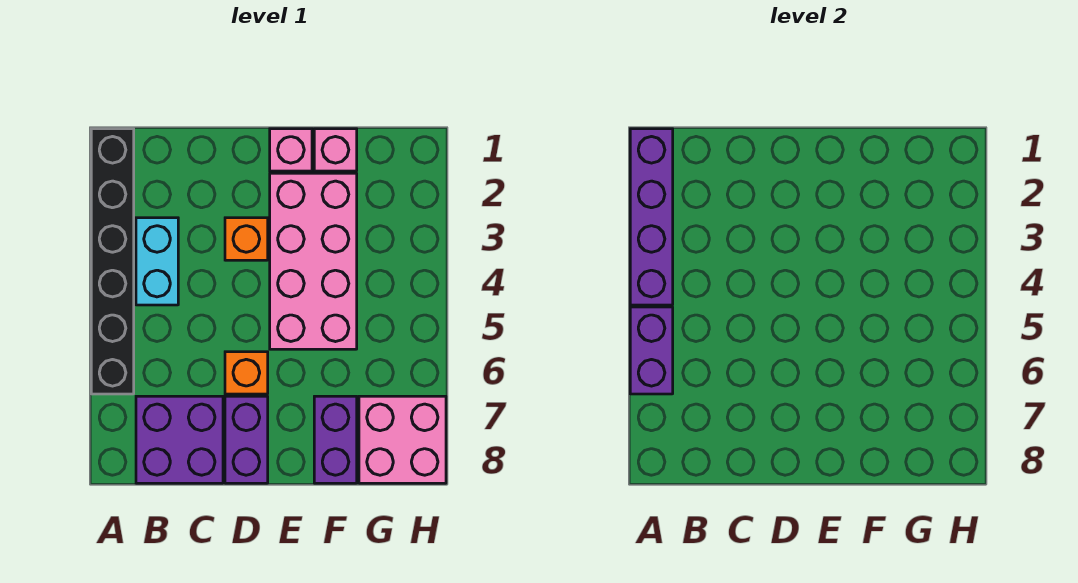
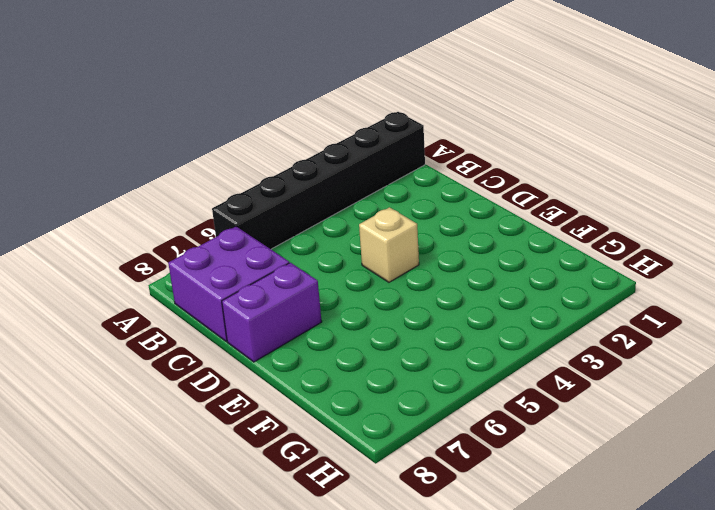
tan brick D4 level 1 -> none
none -> cyan brick B3:B4 level 1
none -> orange brick D3 level 1
none -> orange brick D6 level 1

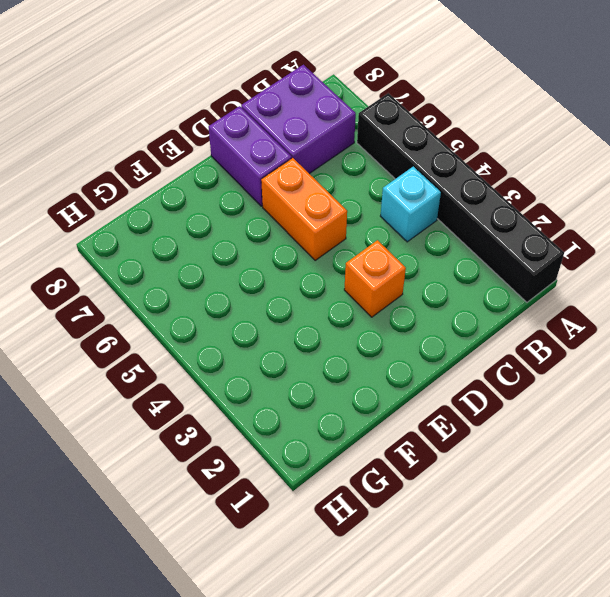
cyan brick B4 level 1 -> cyan brick B3:B4 level 1
orange brick D5:D6 level 1 -> orange brick D6 level 1
none -> pink brick E1 level 1
none -> pink brick E2:F5 level 1
none -> pink brick F1 level 1

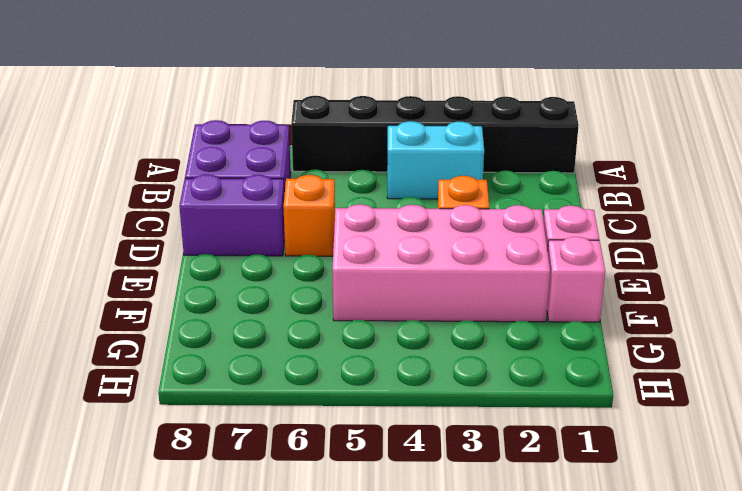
none -> purple brick F7:F8 level 1
none -> pink brick G7:H8 level 1
none -> purple brick A1:A4 level 2

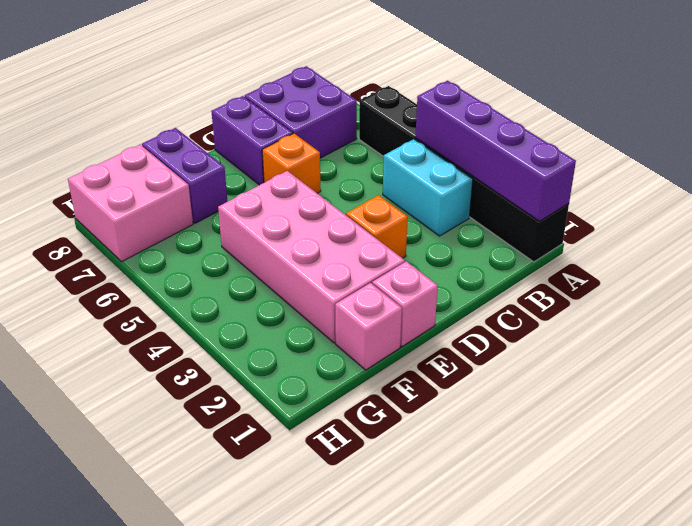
none -> purple brick A5:A6 level 2

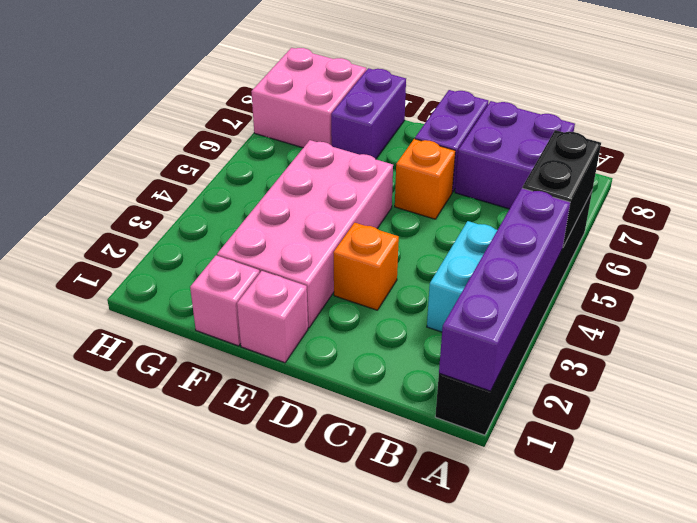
black brick A5:A6 level 2 -> purple brick A5:A6 level 2

